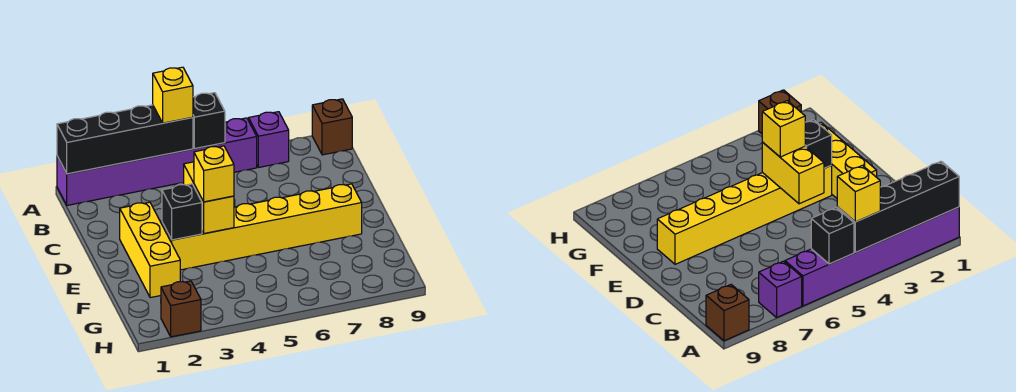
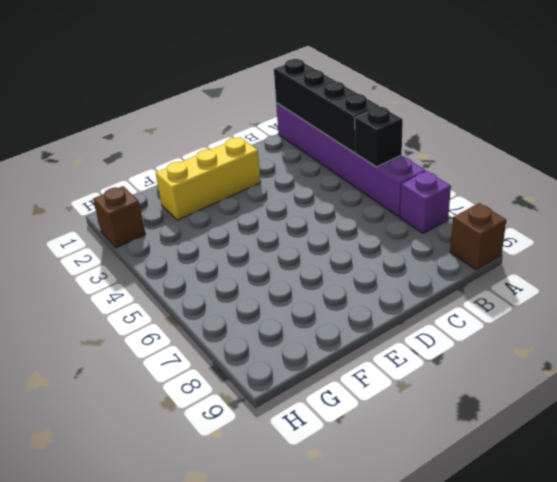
none -> yellow brick E3:E8 level 1
none -> yellow brick D4:E4 level 2
none -> black brick E3 level 2

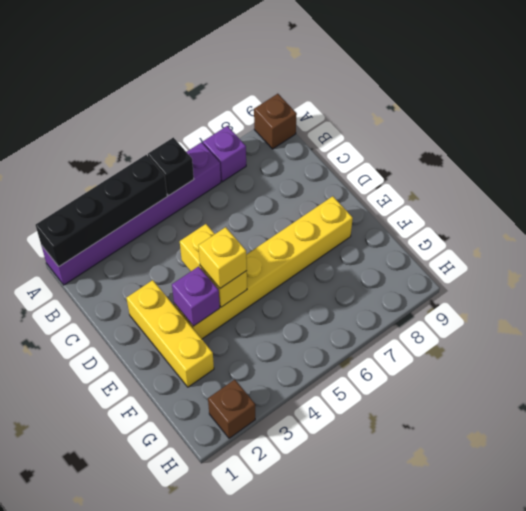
purple brick E3 level 2 -> black brick E3 level 2
none -> yellow brick A4 level 3

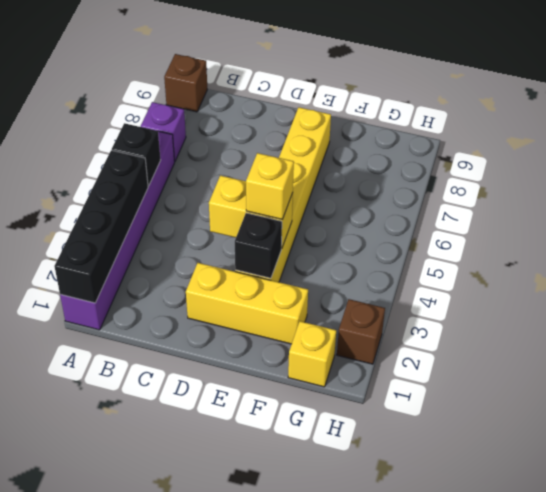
yellow brick G1 level 1 -> yellow brick A4 level 3

